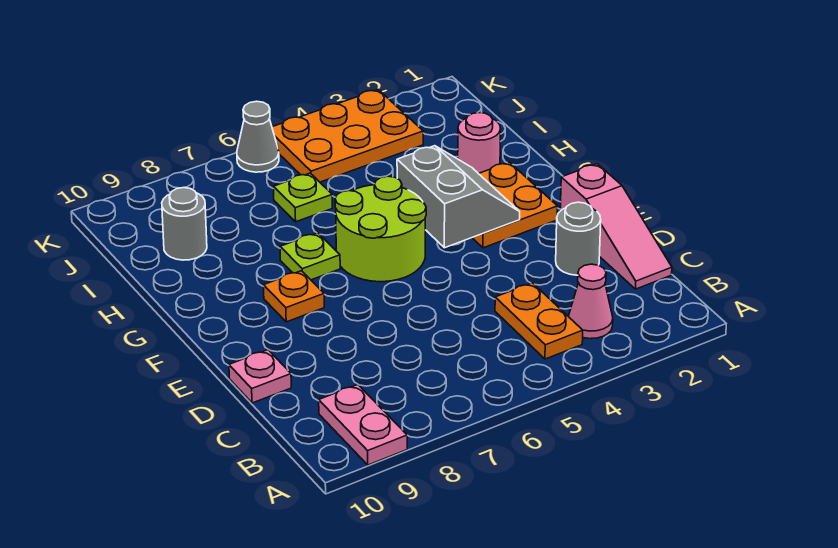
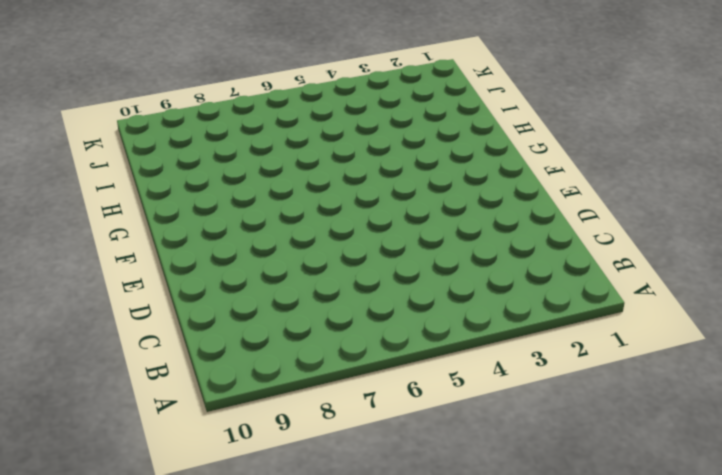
none -> pink plate A9:B9 level 1
none -> pink cone B3 level 1
none -> orange plate B4:C4 level 1

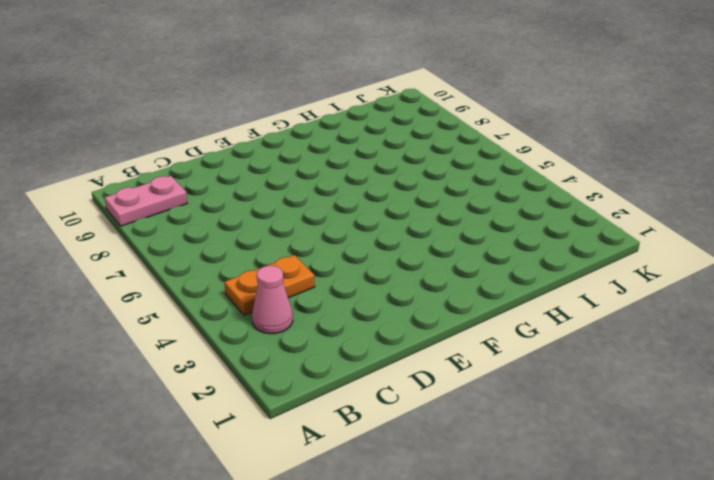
none -> pink slope C1:E1 level 1 top E
none -> grey round brick D2 level 1
none -> pink plate D10 level 1

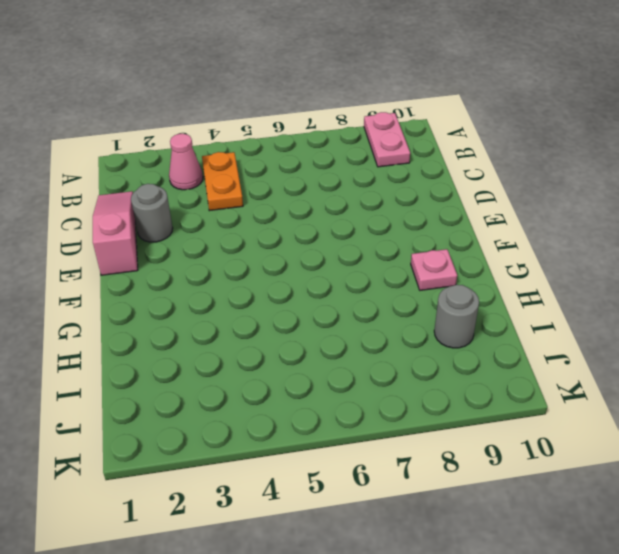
pink plate G9 level 1 -> pink plate D10 level 1
none -> orange plate F2:G3 level 1
none -> lime round brick F5:G6 level 1
none -> orange plate F8 level 1

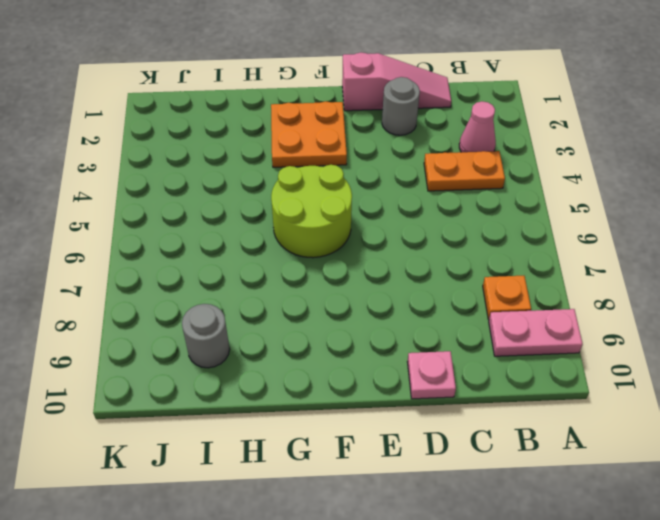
orange plate B8 level 1 -> orange plate F8 level 1
none -> lime plate G7 level 1
none -> pink round brick H2 level 1
none -> lime plate I6 level 1

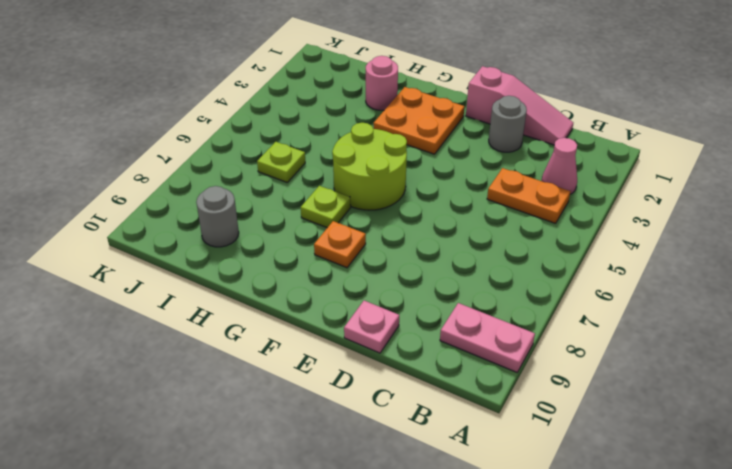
none -> orange plate J3:K5 level 1
none -> grey cone K6 level 1
none -> grey slope F3:G4 level 2 top 4

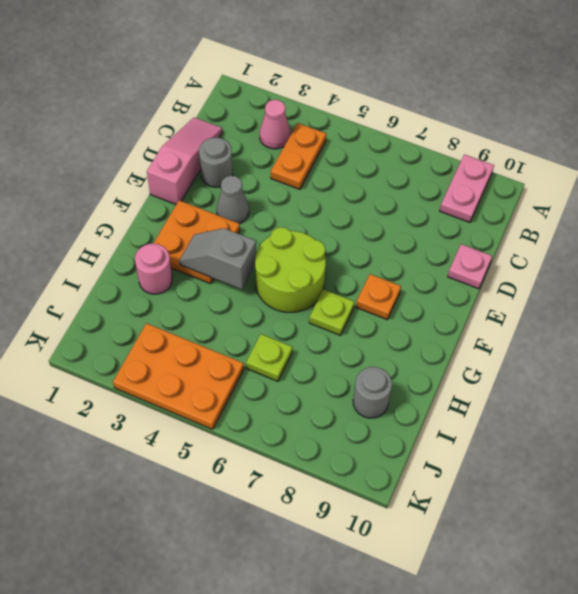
grey cone E3 level 1 -> grey cone K6 level 1
grey slope G3:G4 level 2 top 4 -> grey slope F3:G4 level 2 top 4

